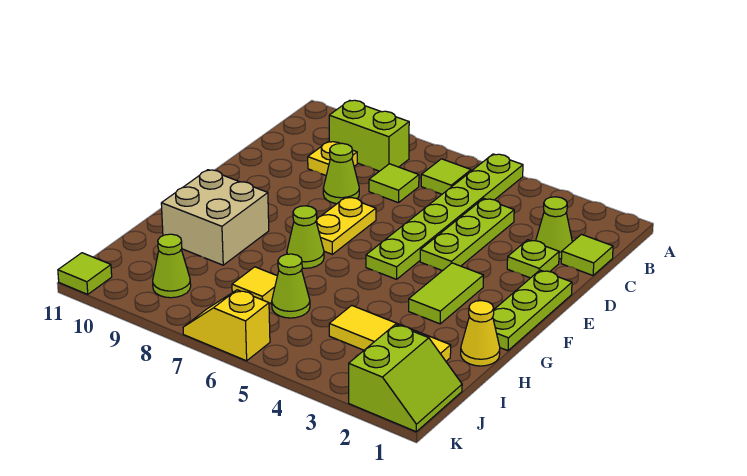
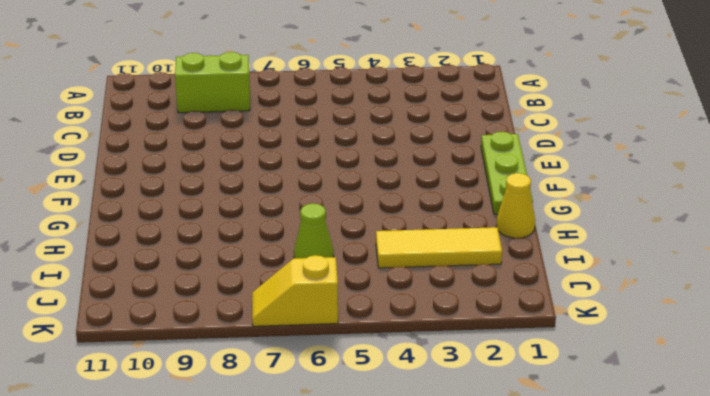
none -> lime plate A5:F5 level 1
none -> lime tile B6 level 1
none -> lime tile C1 level 1

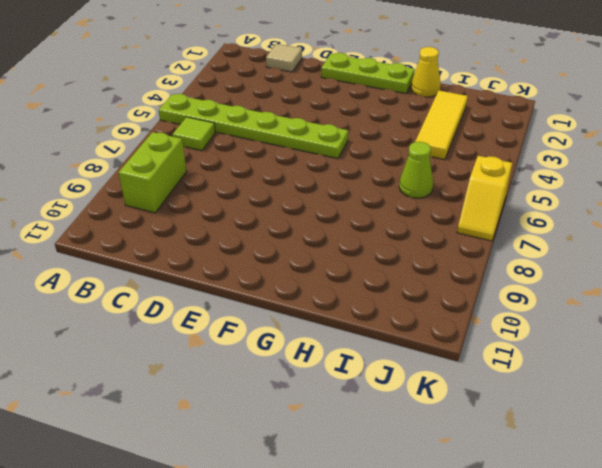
tan tile C1 level 1 -> lime tile C1 level 1
none -> lime cone C2 level 1
none -> lime plate C4:E4 level 1
none -> lime tile C7 level 1

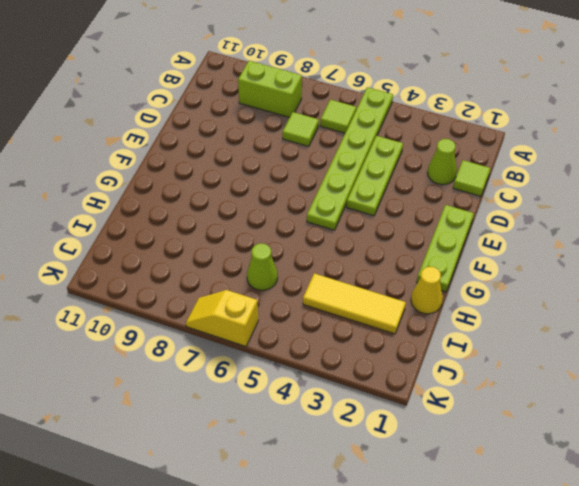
none -> yellow plate C9 level 1
none -> lime plate D2 level 1
none -> lime cone D8 level 1

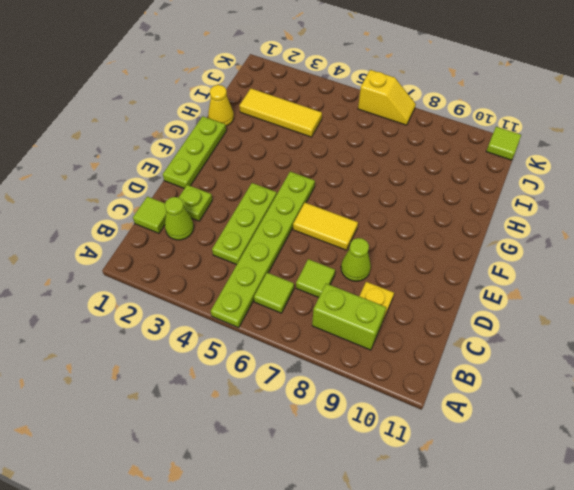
yellow tile E6:E7 level 1 -> yellow plate E7:F7 level 1
none -> lime tile F3:G3 level 1
none -> lime cone G7 level 1
none -> tan brick G9:H10 level 1

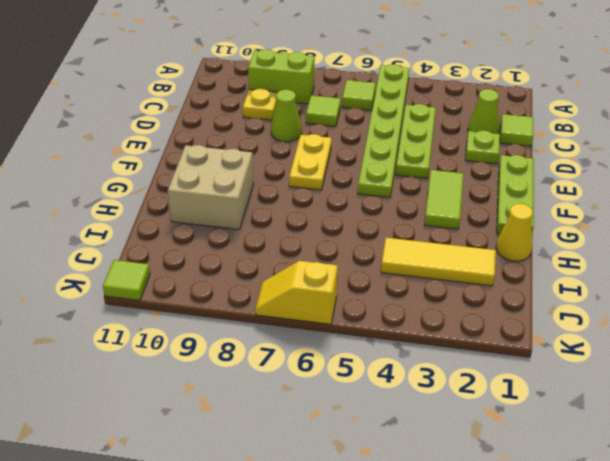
none -> lime cone G7 level 1
none -> lime cone I6 level 1
none -> yellow tile I7 level 1

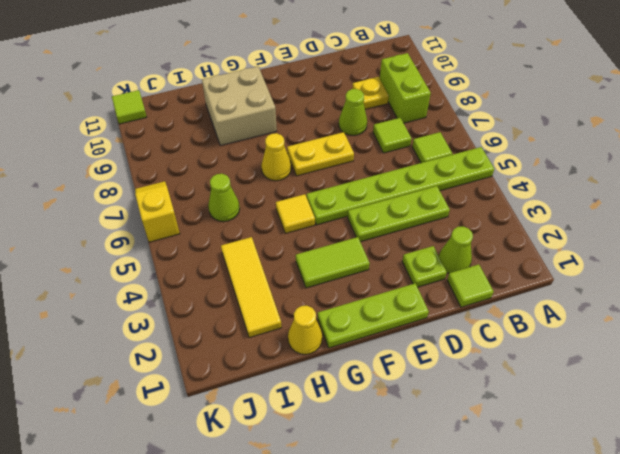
yellow tile G5 level 1 -> yellow tile I7 level 1
yellow cone G7 level 1 -> lime cone G7 level 1
none -> lime slope J1:K2 level 1 top 2
none -> lime cone J9 level 1

